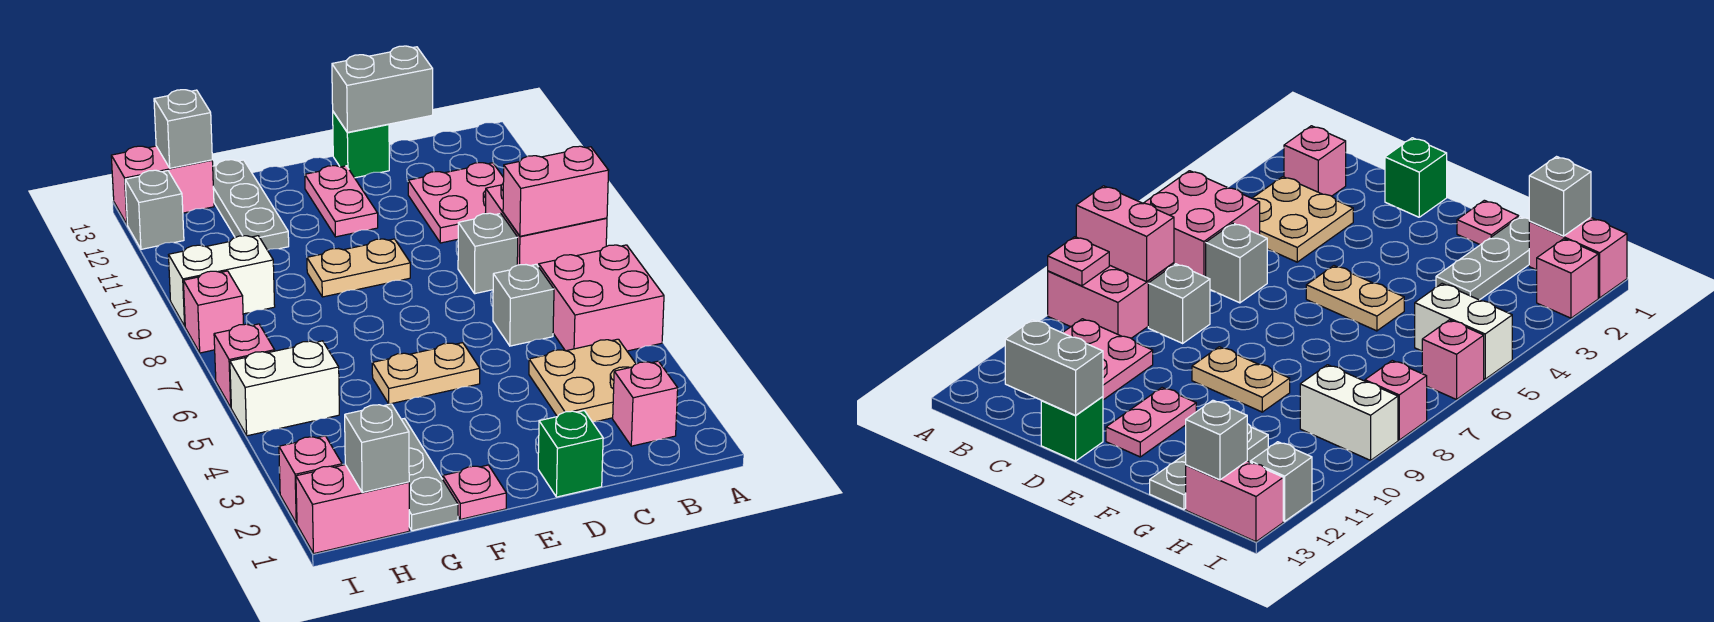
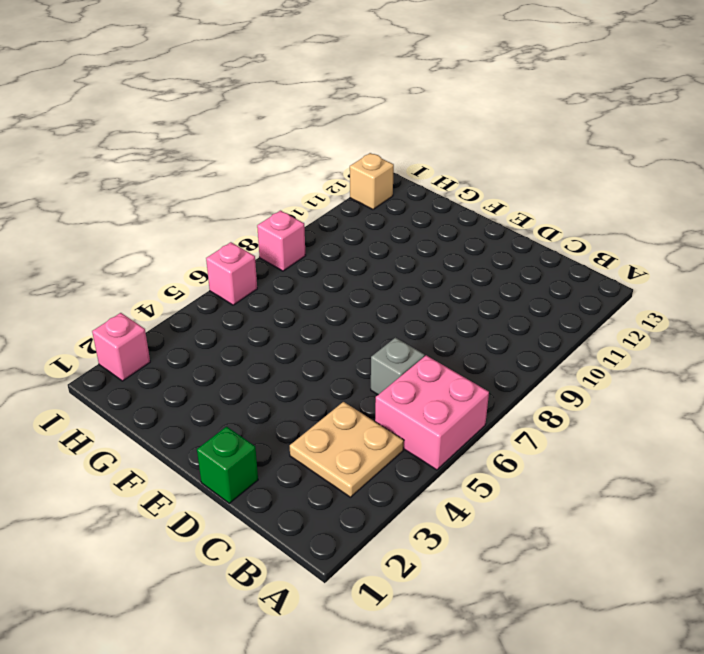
tan brick I12 level 1 -> grey brick I12 level 1
none -> pink brick A8:B9 level 1
none -> pink brick B2 level 1
none -> pink plate B10:C11 level 1

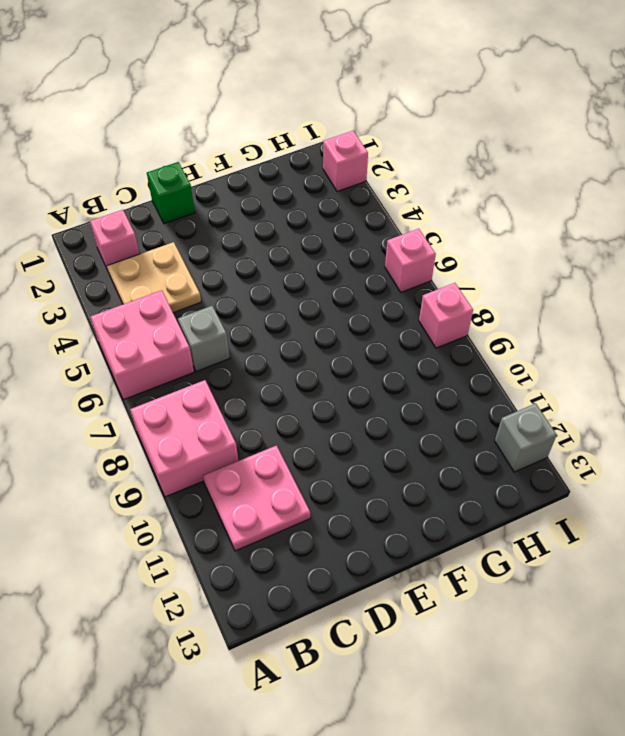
none -> grey brick C8 level 1
none -> green brick D13 level 1
none -> tan plate E5:F5 level 1

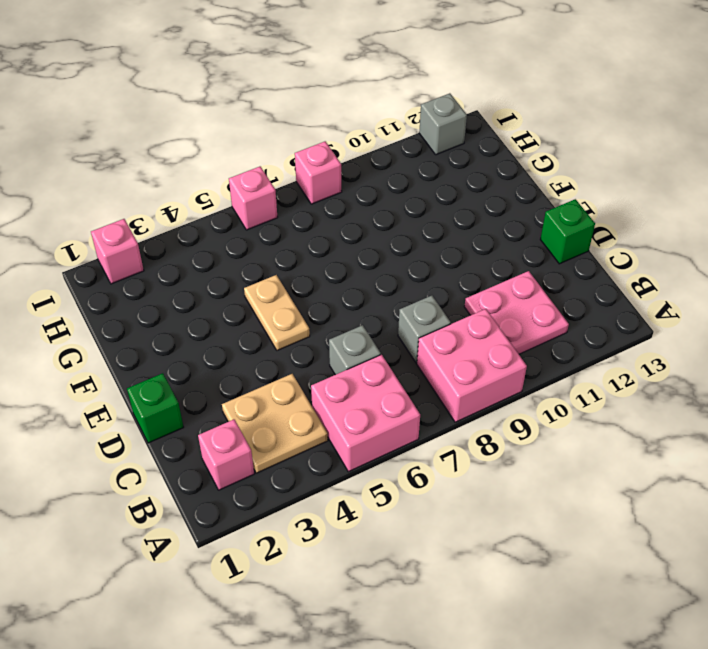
none -> tan plate E9:F9 level 1
none -> pink plate E11:E12 level 1
none -> pink plate F1 level 1

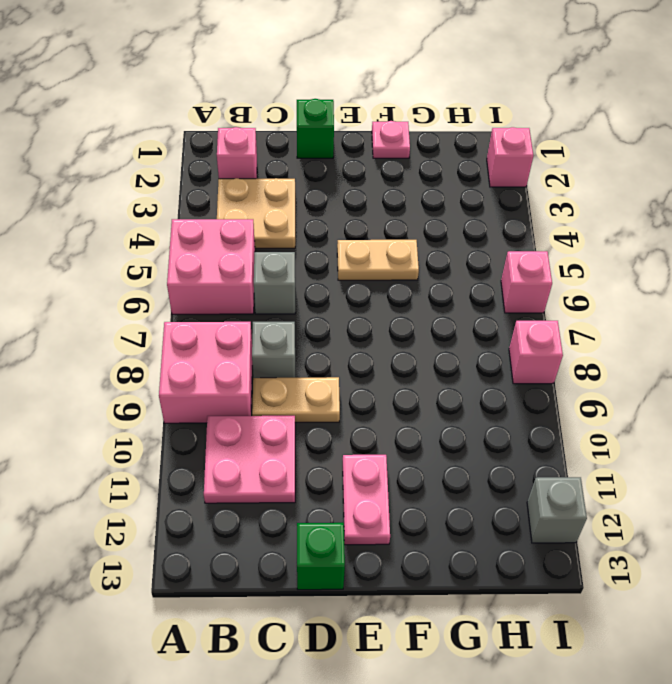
tan plate C9:D9 level 1 -> tan plate E9:F9 level 1
none -> grey plate G1:G3 level 1
none -> grey plate G11:G13 level 1
none -> pink brick H1:I1 level 1

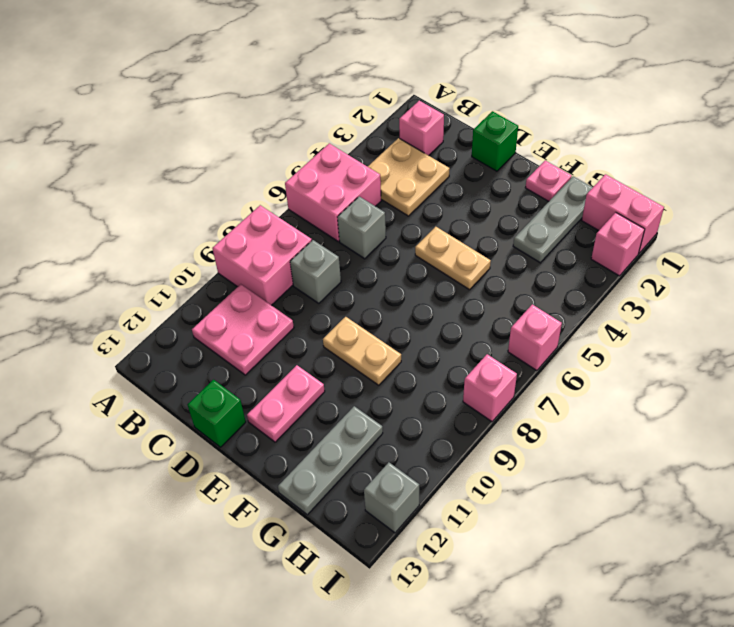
none -> white brick H5:I5 level 1
none -> white brick H9:I9 level 1
none -> pink brick H13:I13 level 1

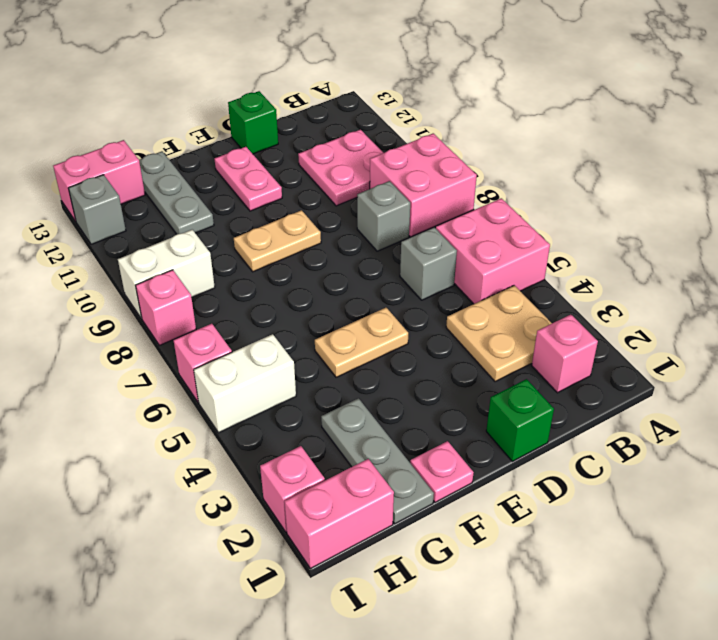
none -> pink brick A8:B8 level 2
none -> pink plate A9 level 2
none -> grey brick C13:D13 level 2

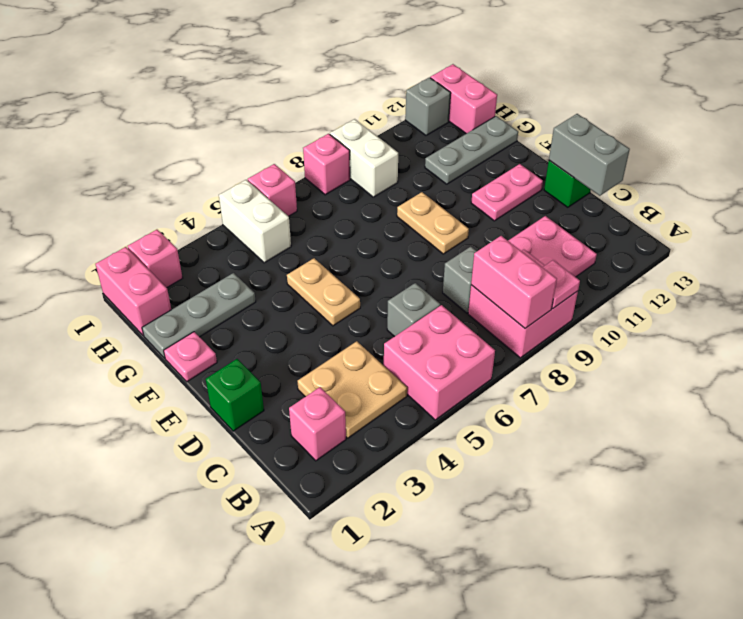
none -> grey brick H1 level 2
none -> grey brick H13 level 2

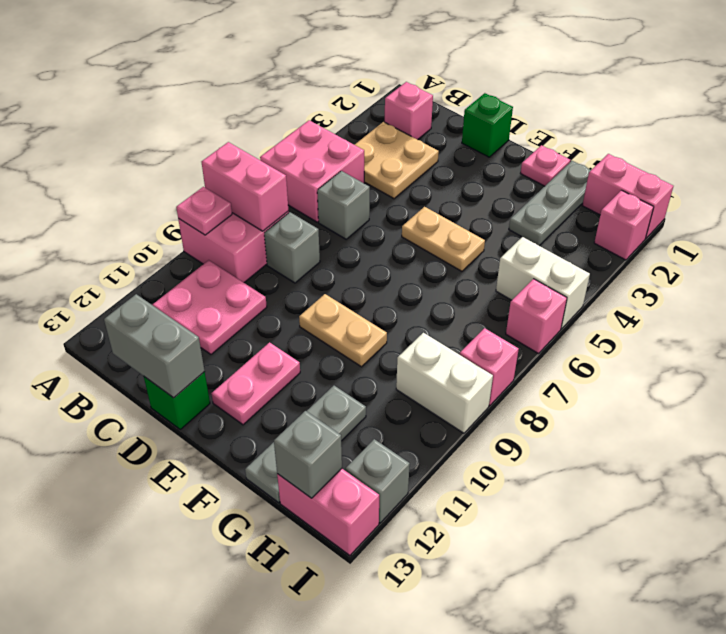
none -> grey brick H1 level 2

